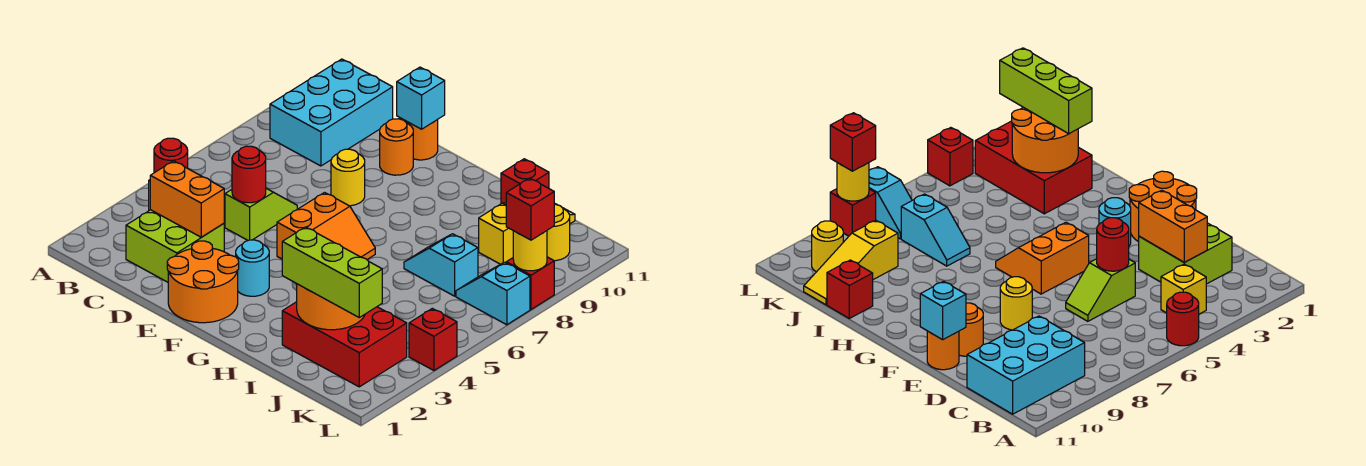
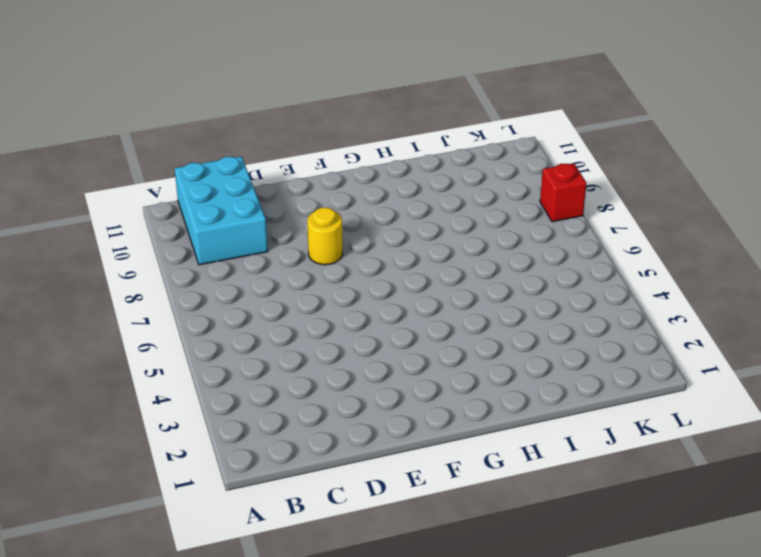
none -> red round brick A5 level 1
none -> yellow brick B4 level 1
none -> lime brick C2:D3 level 1

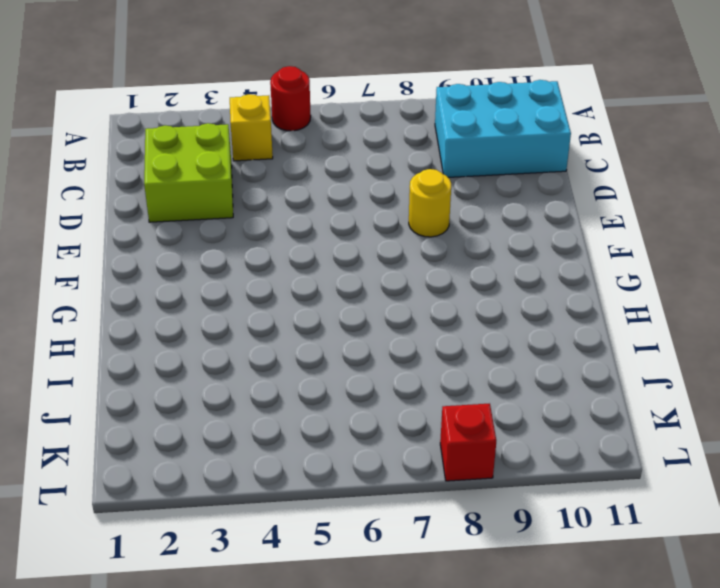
none -> lime slope D5:D6 level 1 top 5
none -> orange round brick E1:F2 level 1
none -> orange round brick E10 level 1

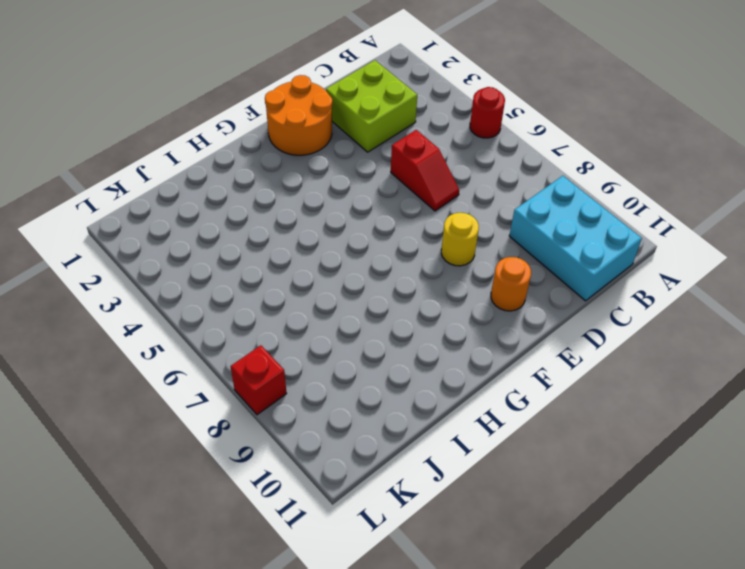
red slope D5:D6 level 1 top 5 -> lime slope D5:D6 level 1 top 5
none -> yellow brick B4 level 1
none -> orange round brick E11 level 1
none -> cyan round brick F3 level 1

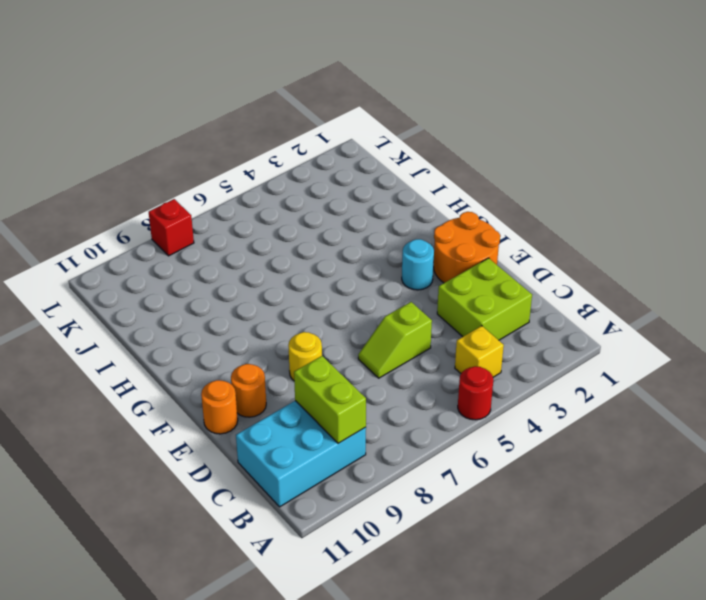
lime brick B9:C9 level 2 -> none
none -> orange slope F5:G6 level 1 top F
none -> red brick I2:K3 level 1
none -> cyan slope I7:J7 level 1 top J

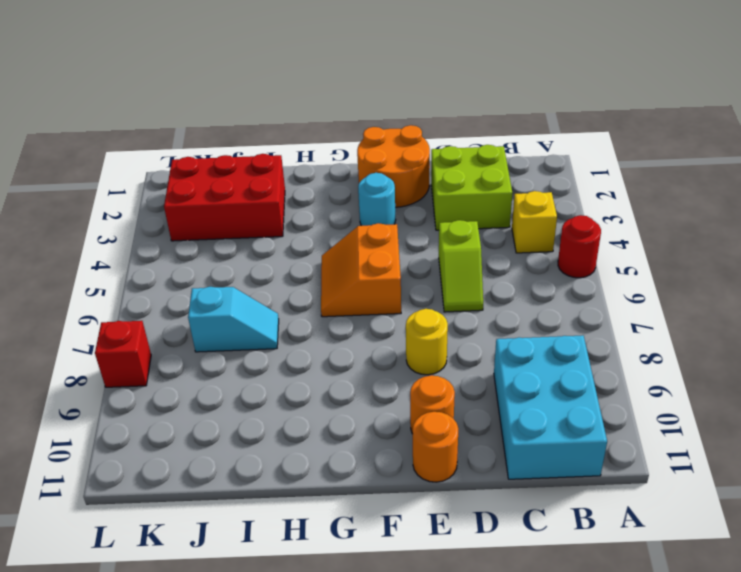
none -> red brick I11 level 1
none -> yellow slope J9:J11 level 1 top 9
none -> cyan slope K7:L7 level 1 top L

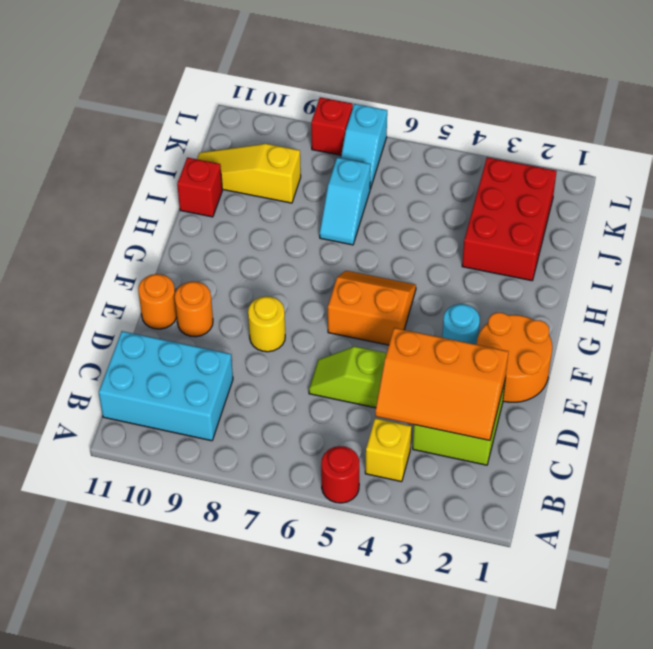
orange slope C2:D4 level 2 top D -> orange brick C3:D3 level 2
none -> yellow round brick K10 level 1
none -> red brick L4 level 1
none -> red round brick D5 level 2

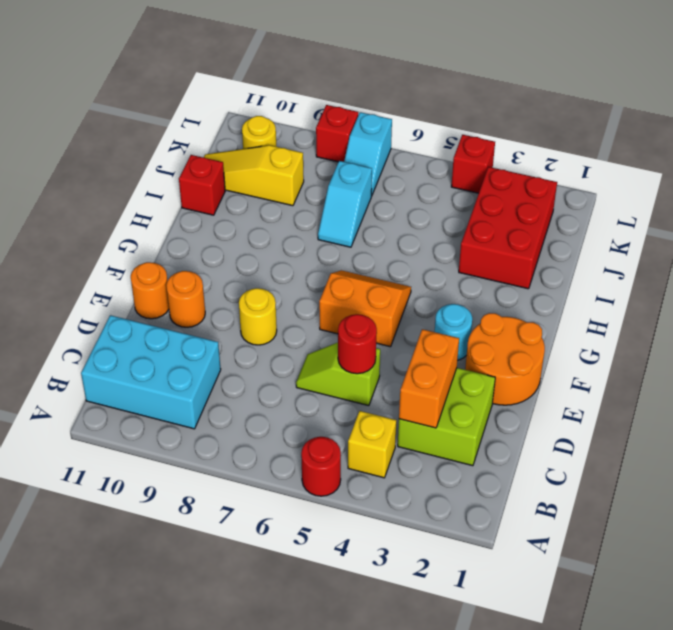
none -> cyan brick E11 level 2
none -> orange round brick I2:J3 level 2
none -> yellow round brick L8 level 2

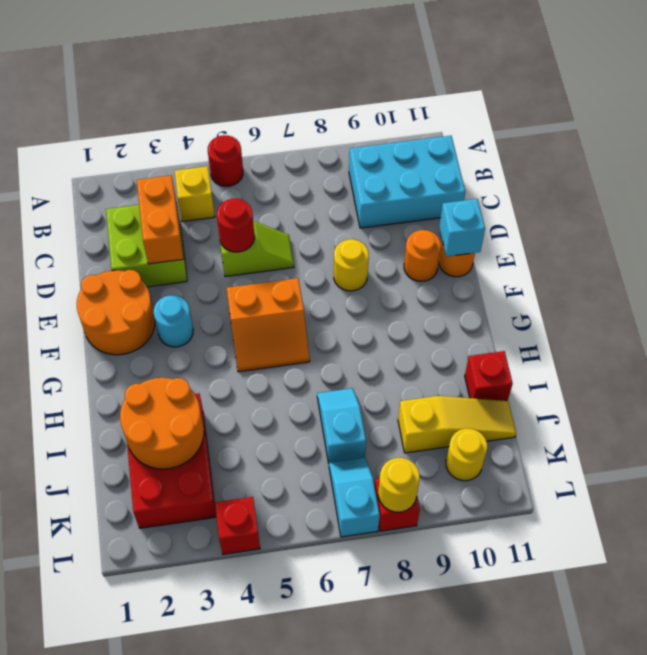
none -> lime brick I2:K2 level 3
none -> red brick L8 level 3

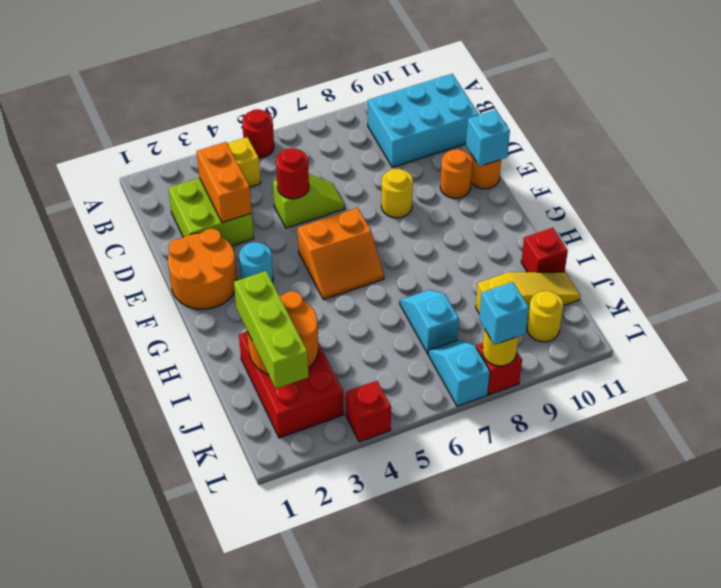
cyan brick L8 level 3 -> red brick L8 level 3

